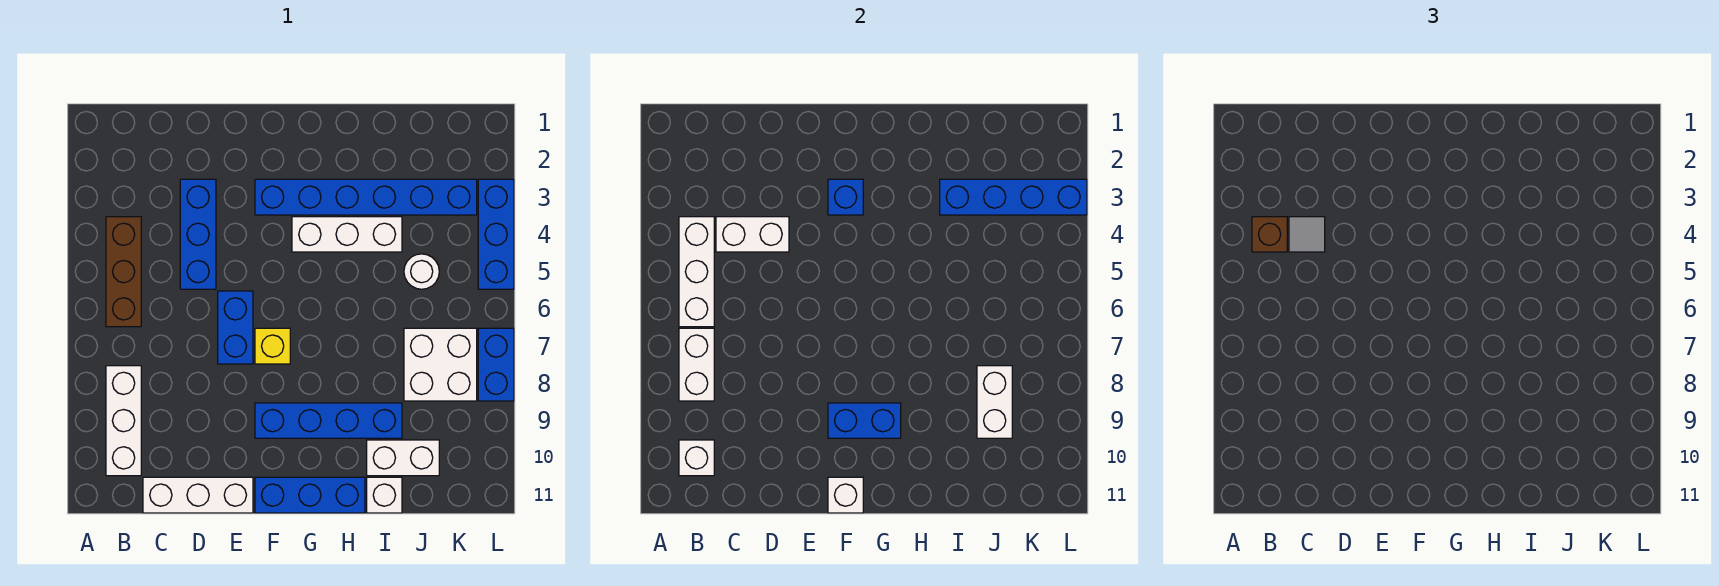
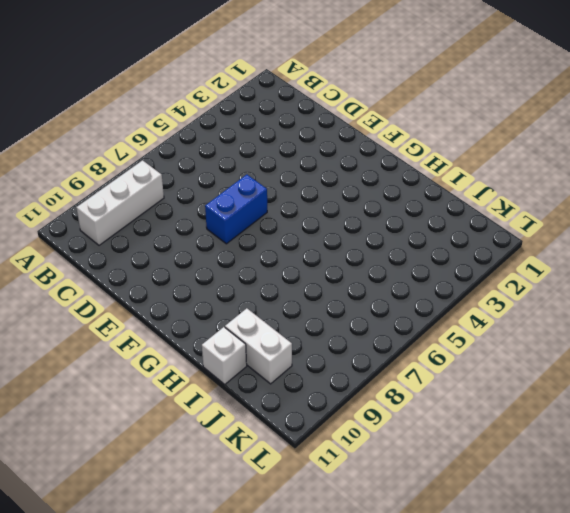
none -> brown brick B4:B6 level 1
none -> white brick C11:E11 level 1
none -> blue brick D3:D5 level 1

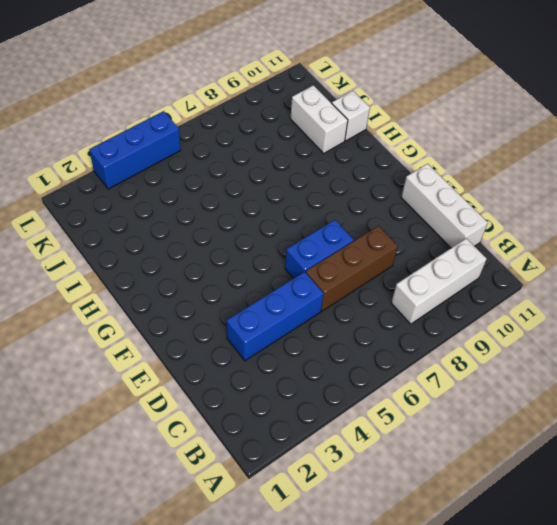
brown brick D6:D8 level 1 -> brown brick B4:B6 level 1
none -> blue brick F3:K3 level 1
none -> yellow brick F7 level 1
none -> blue brick F9:I9 level 1

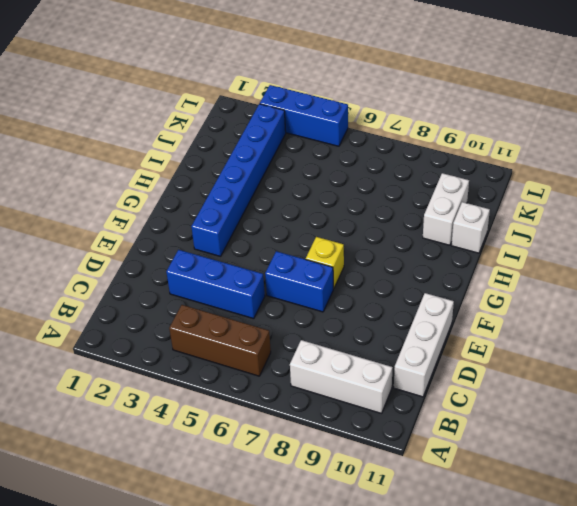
none -> blue brick F9:I9 level 1
none -> blue brick F11:H11 level 1
none -> white brick G4:I4 level 1

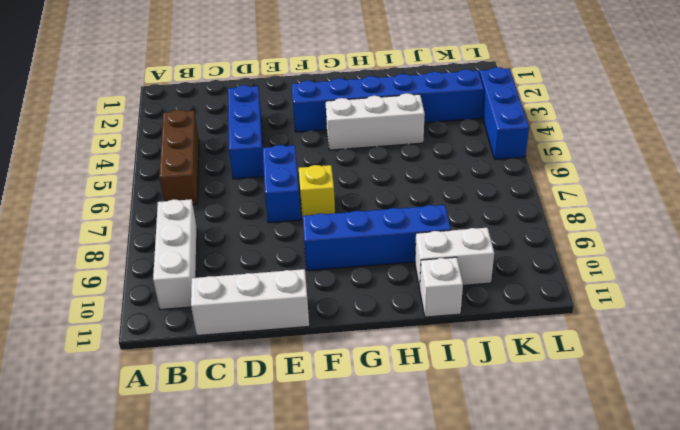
none -> blue brick F11:H11 level 1
none -> white round brick J5 level 1
none -> white brick J7:K8 level 1

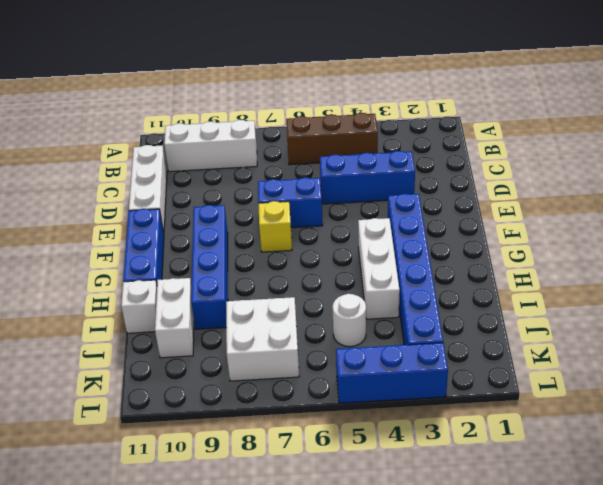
none -> blue brick L7:L8 level 1
none -> white brick B4:B6 level 2
none -> white brick B7:B8 level 2

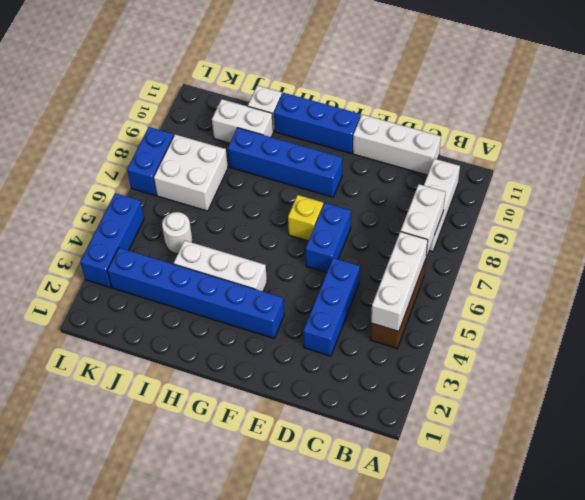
none -> white brick B10 level 2
none -> white brick C4:D4 level 2
none -> blue brick F3 level 2

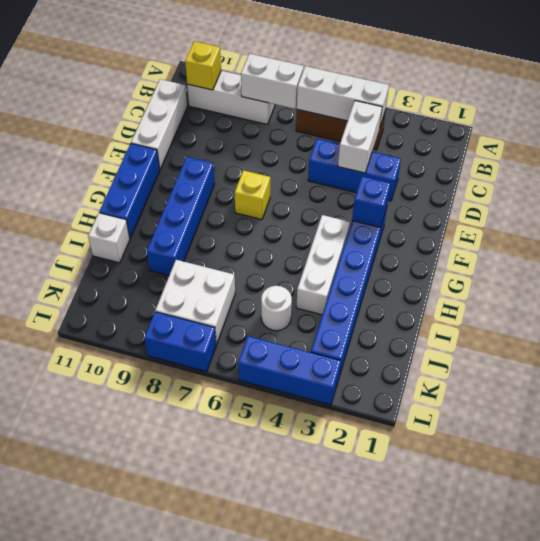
yellow brick B10 level 2 -> white brick B10 level 2
none -> blue brick E6:E7 level 1
none -> white brick I10:J10 level 1
none -> blue brick F9:G9 level 2

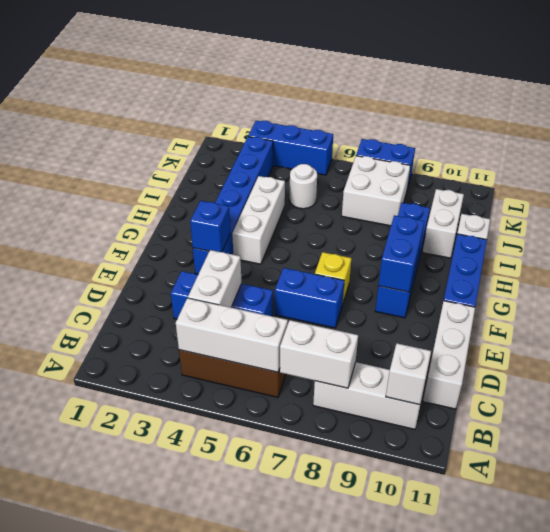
none -> white brick F11 level 2
none -> blue brick I3:L3 level 2
none -> white brick J8:J9 level 2

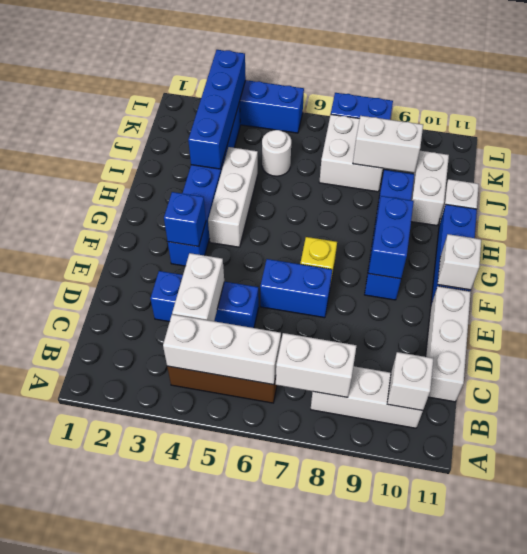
none -> brown brick B4 level 3
none -> grey tile C4 level 3

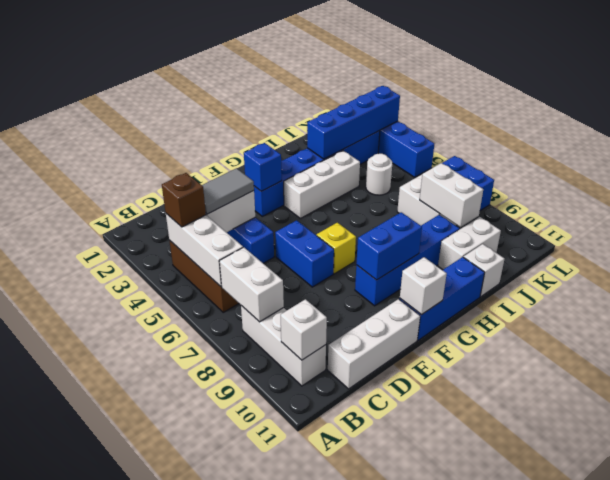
grey tile C4:D4 level 3 -> grey tile C4 level 3

